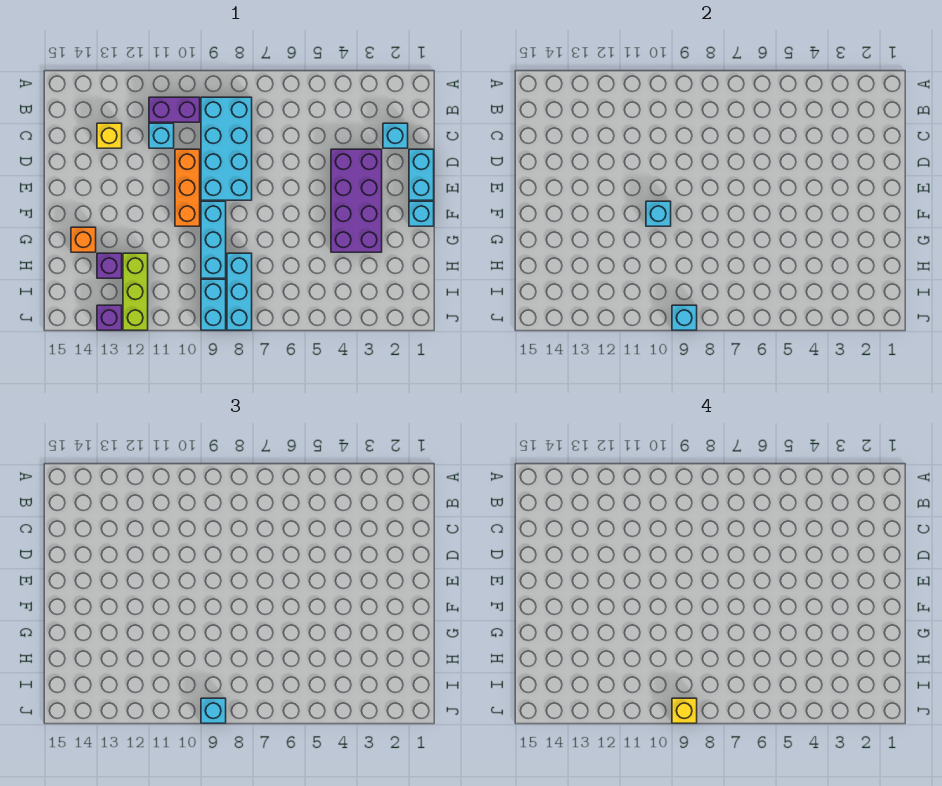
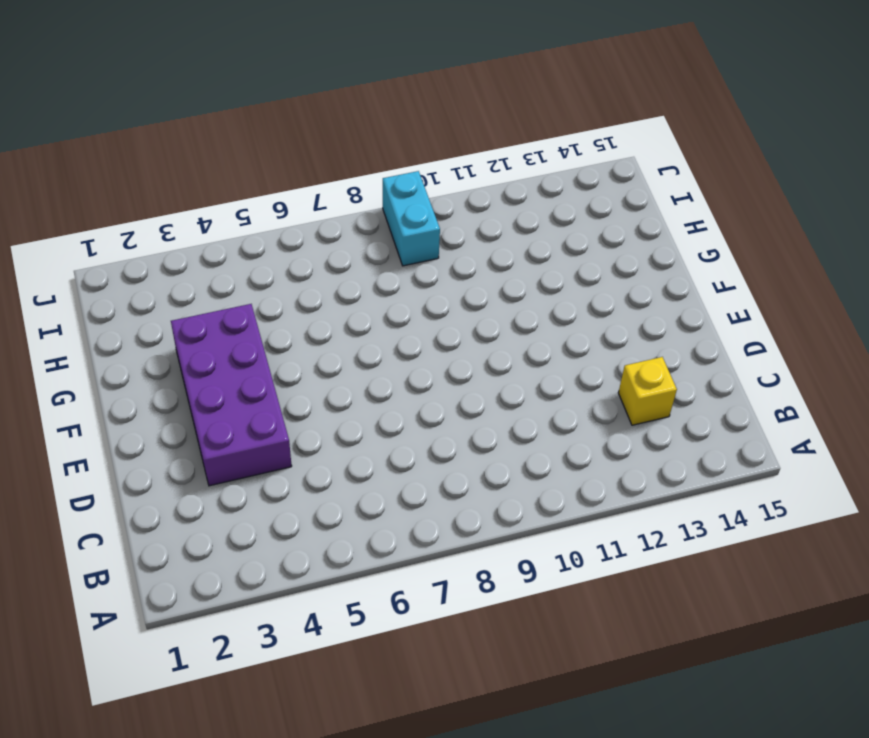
none -> cyan brick B8:E9 level 1
none -> purple brick B10:B11 level 1
none -> cyan brick C2 level 1

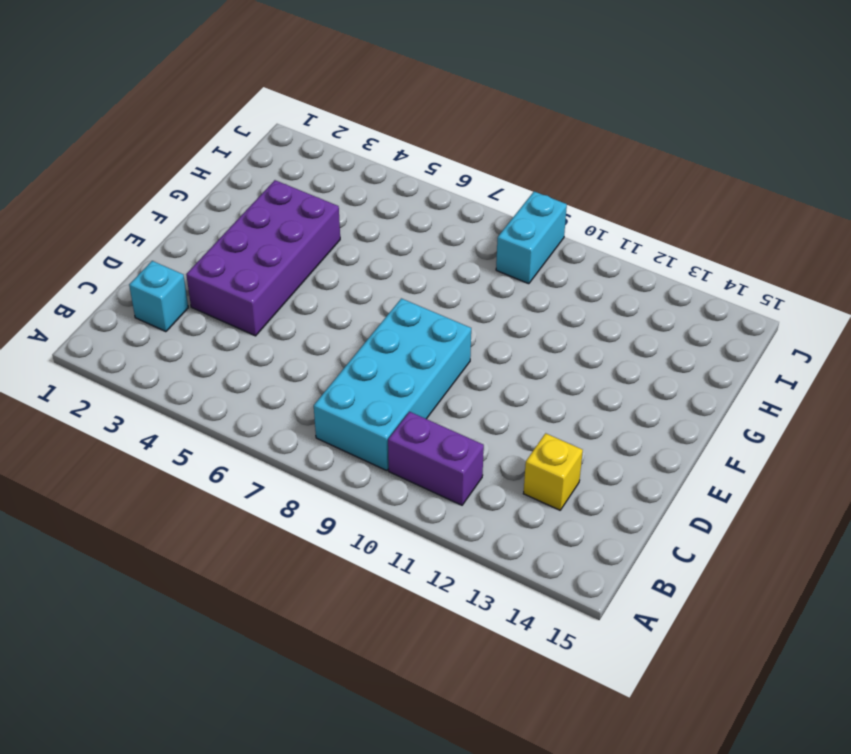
none -> cyan brick C11 level 1
none -> cyan brick D1:E1 level 1
none -> orange brick D10:F10 level 1

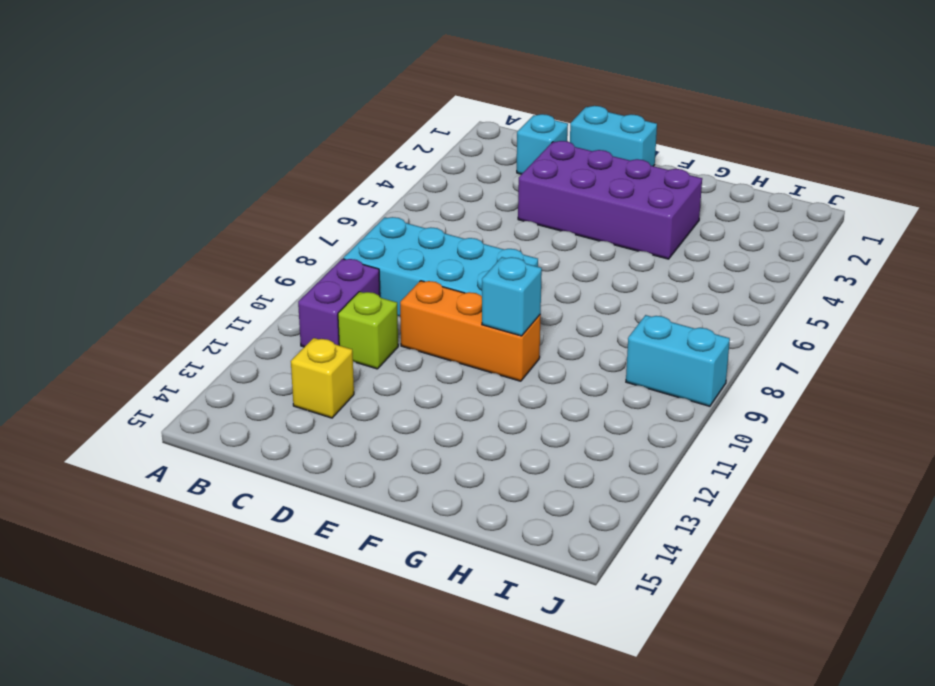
lime brick C11 level 1 -> cyan brick C11 level 1
none -> cyan brick F1 level 1
none -> cyan brick F9:H9 level 1
none -> orange brick G14 level 1

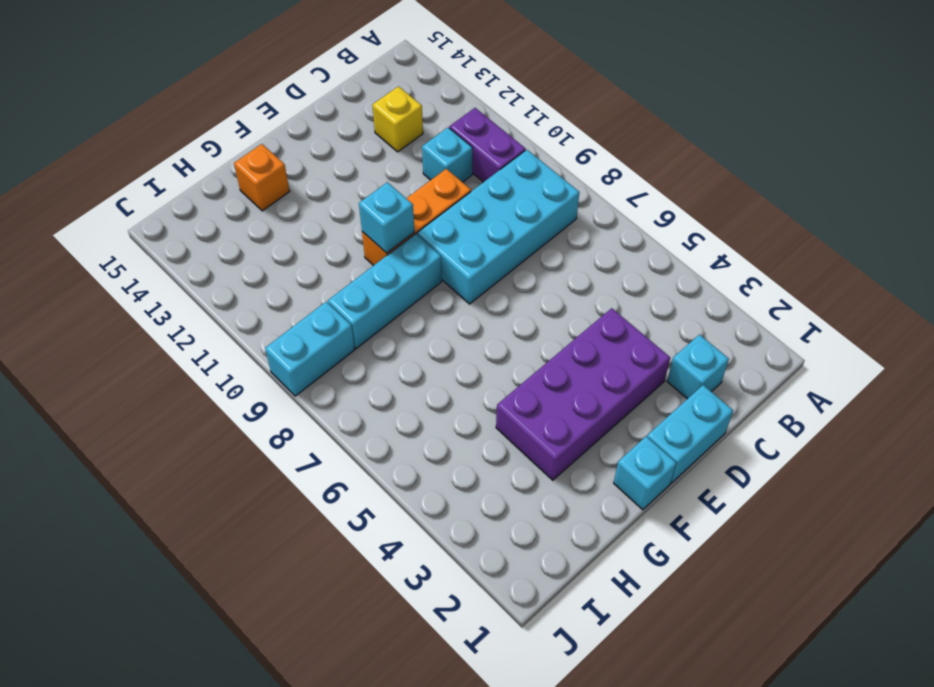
none -> cyan brick H8:J8 level 1
none -> lime brick H12:J12 level 1
none -> purple brick H13 level 1

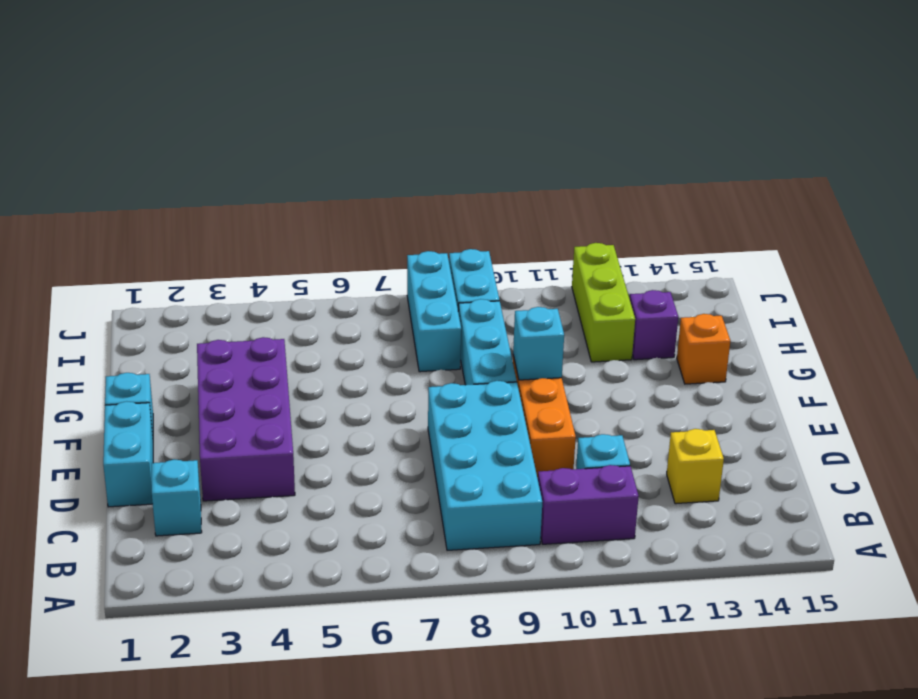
none -> purple brick J13 level 1
none -> cyan brick J9 level 2
none -> cyan brick J9 level 3

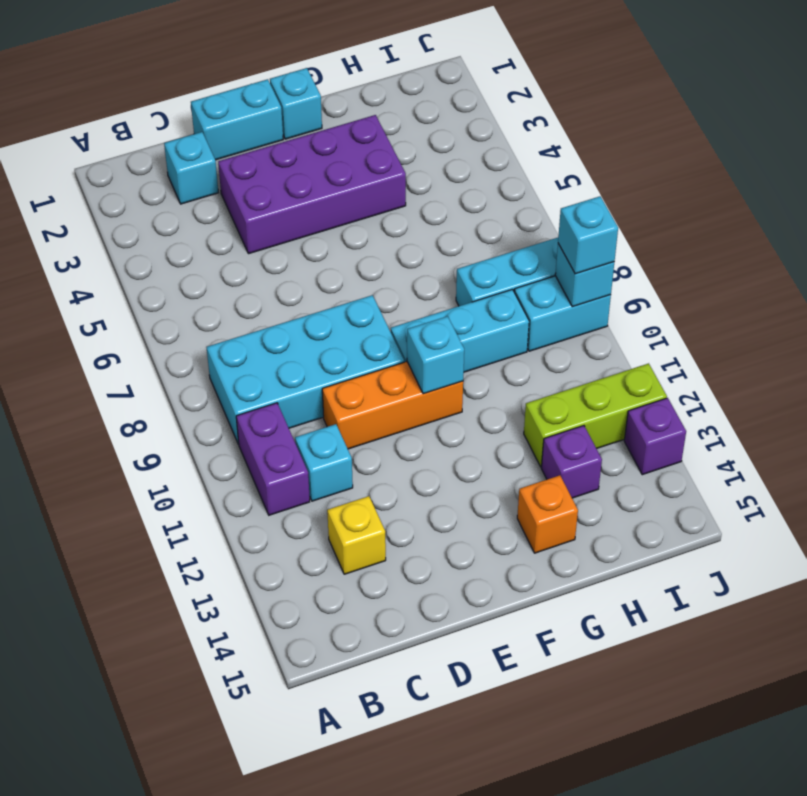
none -> yellow brick J9 level 4

